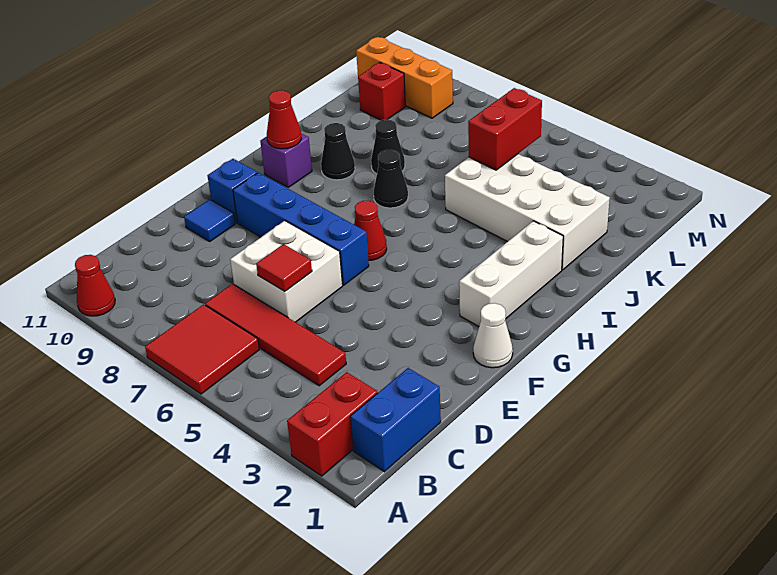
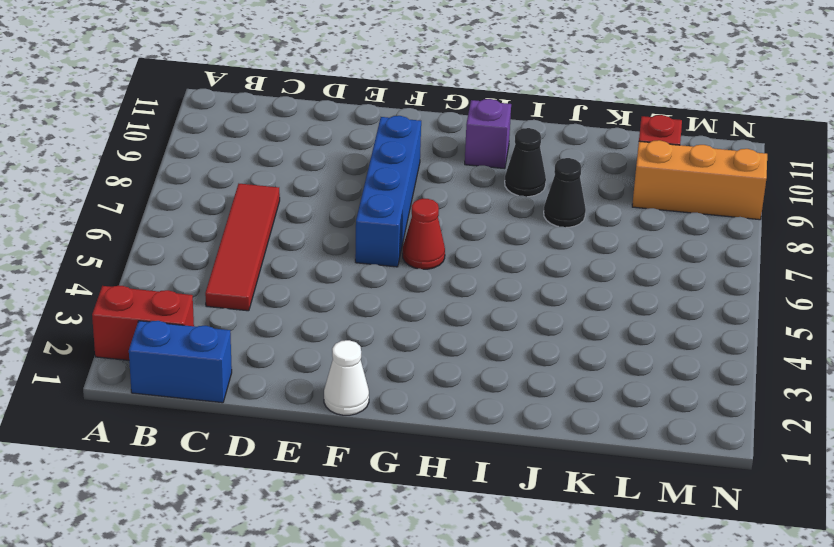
orange brick L9:N9 level 1 -> orange brick M9:M11 level 1
none -> red tile A6:B7 level 1
none -> red cone A10 level 1
none -> white brick D6:E7 level 1

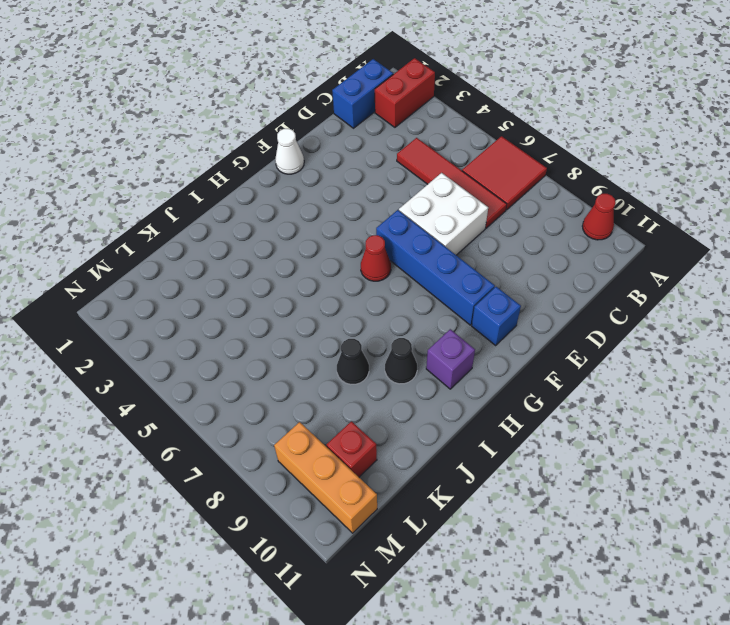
none -> blue tile E10 level 1
none -> white brick G2:I2 level 1
none -> black cone I7 level 1

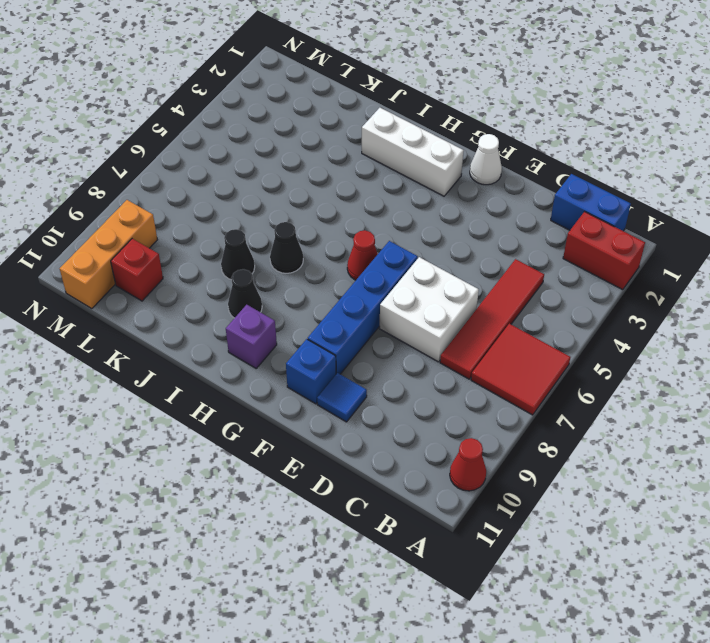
none -> white brick J2:K5 level 1
none -> red tile D6 level 2
none -> red cone H10 level 2

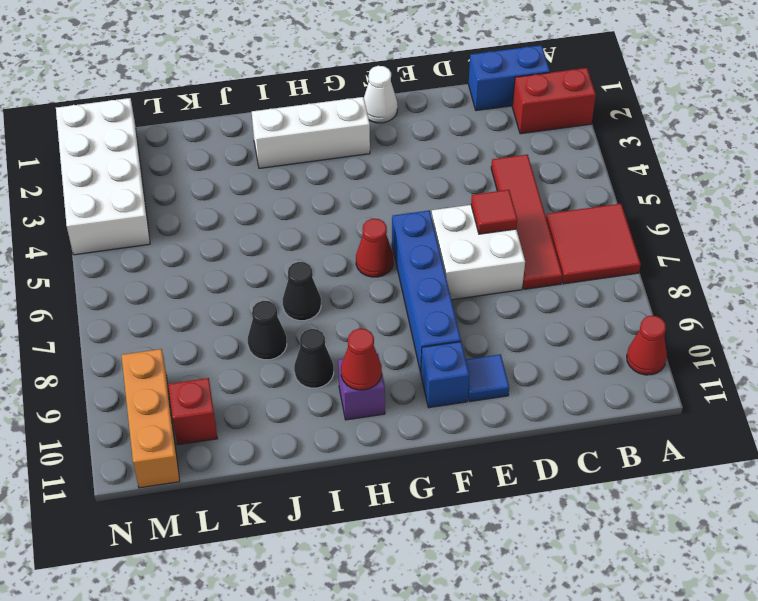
white brick M1:N4 level 1 -> white brick J2:K5 level 1
none -> red brick K5:L5 level 2

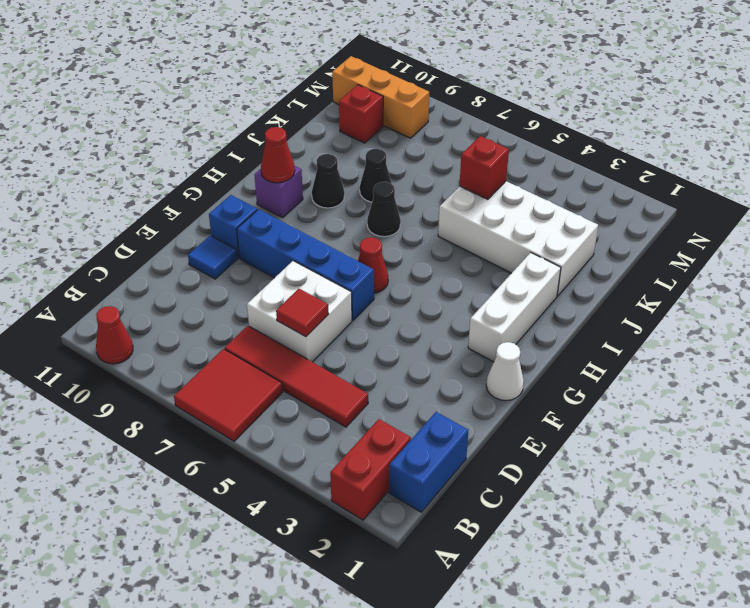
red brick K5 level 2 -> red brick K5:L5 level 2

